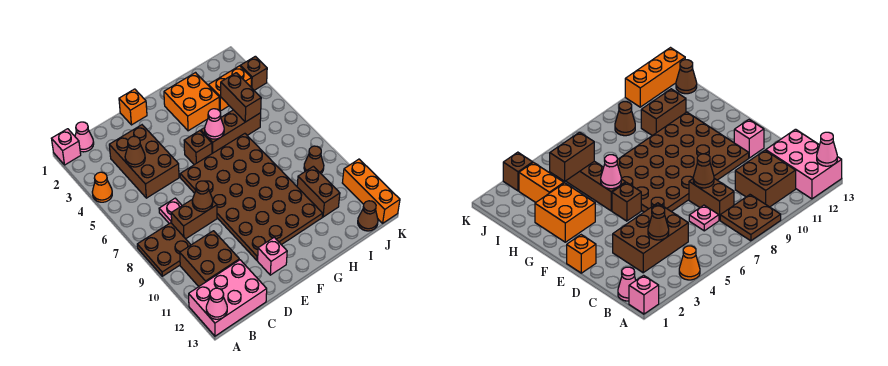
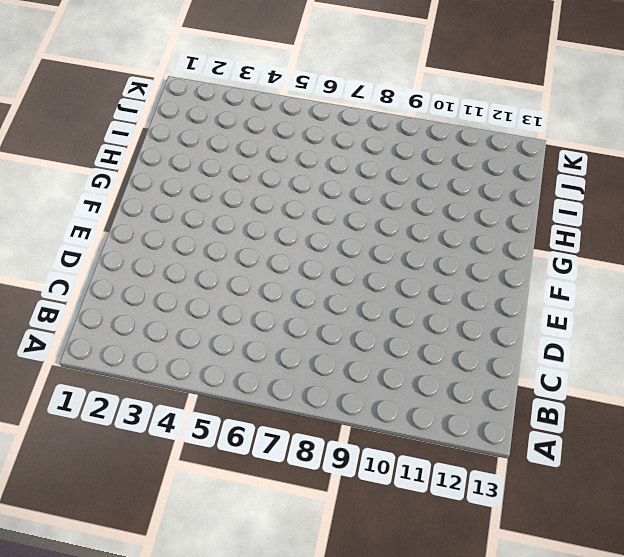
none -> pink brick A1 level 1
none -> orange cone A4 level 1
none -> brown plate A8:B9 level 1

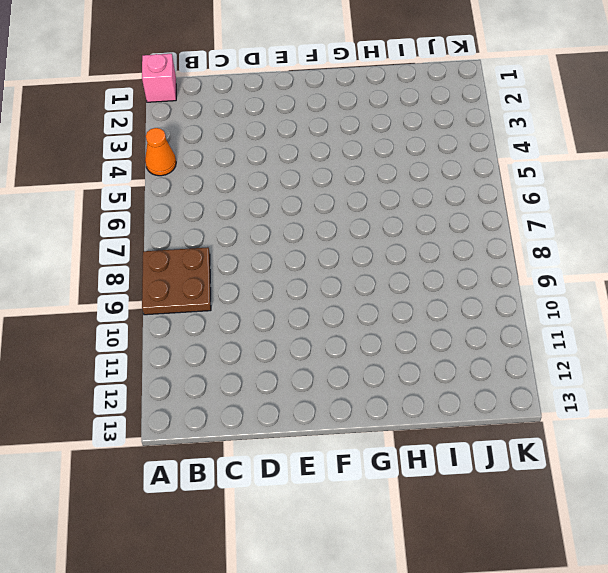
none -> pink brick A12:C13 level 1
none -> pink cone B1 level 1
none -> brown brick B10:C11 level 1

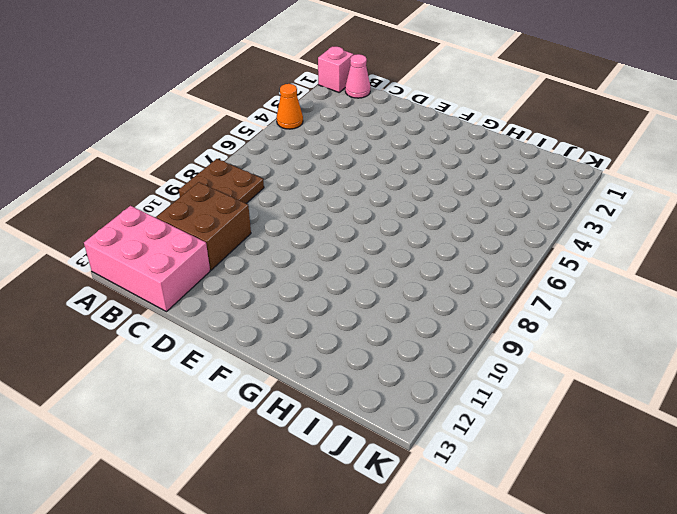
none -> brown brick C3:D5 level 1
none -> pink plate C7 level 1
none -> brown brick C8:D8 level 1

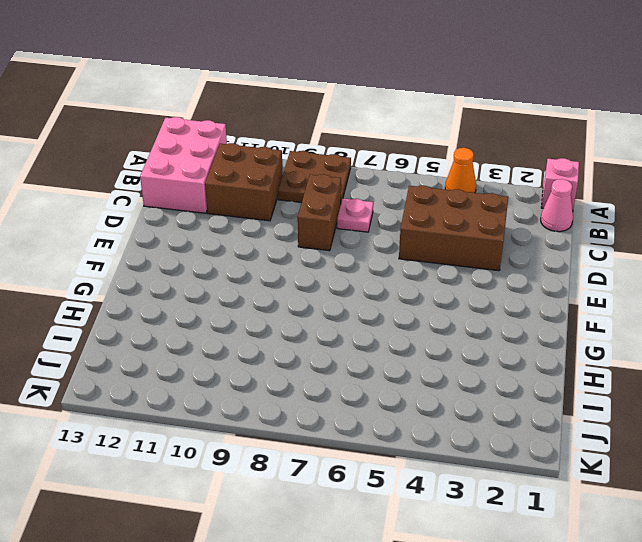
none -> orange brick E1 level 1
none -> brown plate E6:H11 level 1
none -> pink brick E12 level 1

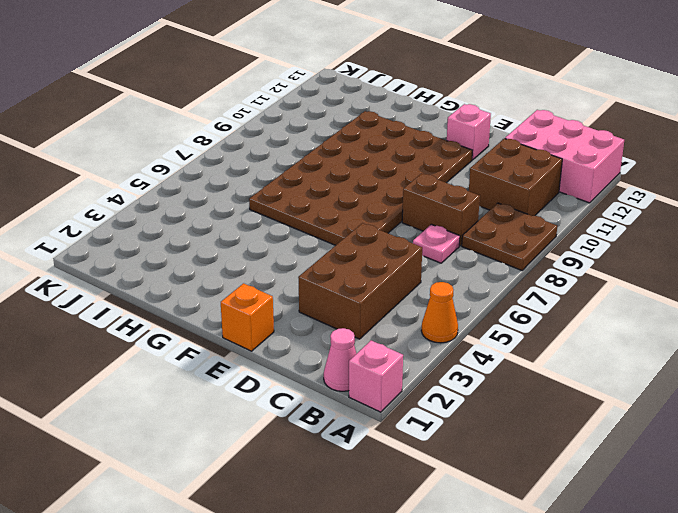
none -> brown brick F5 level 1
none -> orange brick G2:H3 level 1
none -> brown brick G5:I5 level 1

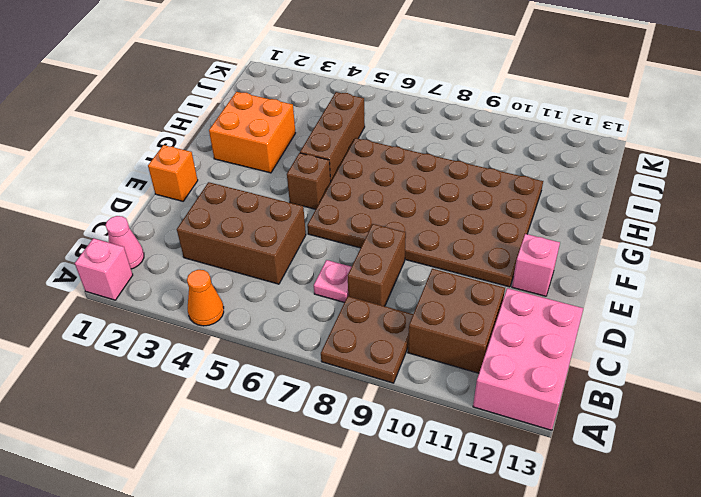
none -> orange brick I3:J3 level 1
none -> brown brick I10:I11 level 1
none -> brown cone J9 level 1

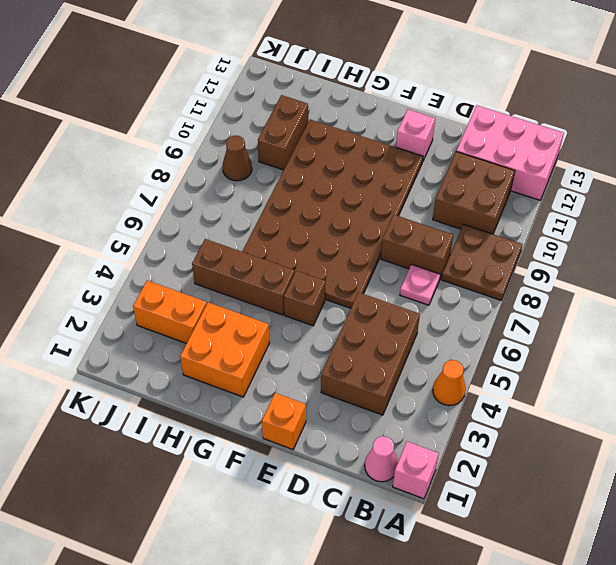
none -> brown cone J13 level 1
none -> brown brick K3 level 1
none -> orange brick K11:K13 level 1

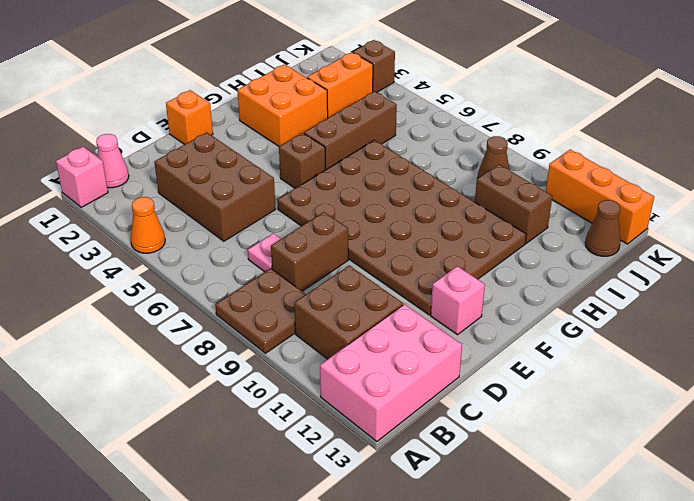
none -> pink cone A13 level 2
none -> brown cone C4 level 2
none -> brown cone D8 level 2

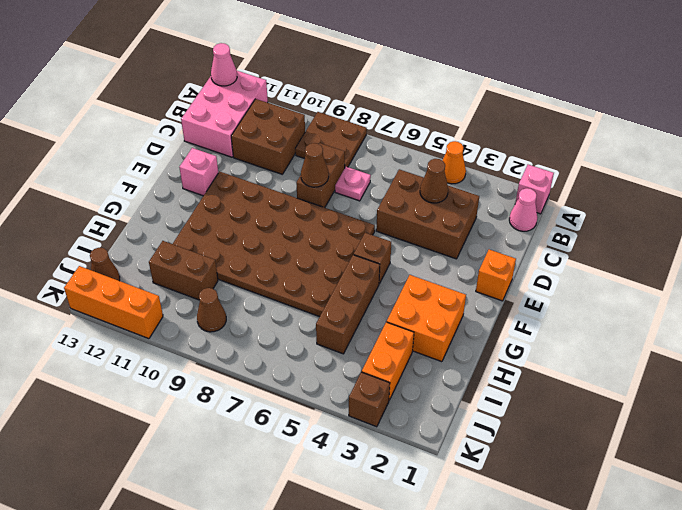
none -> pink cone G5 level 2
none -> brown brick I4:I5 level 2

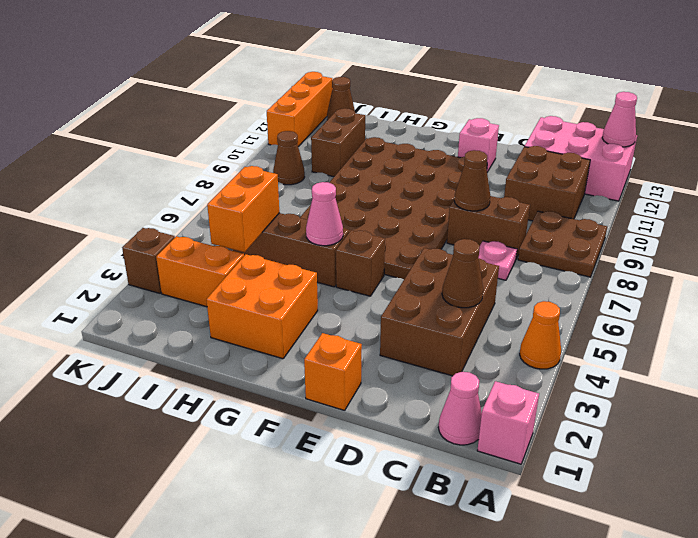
orange brick I4:I5 level 2 -> brown brick I4:I5 level 2

